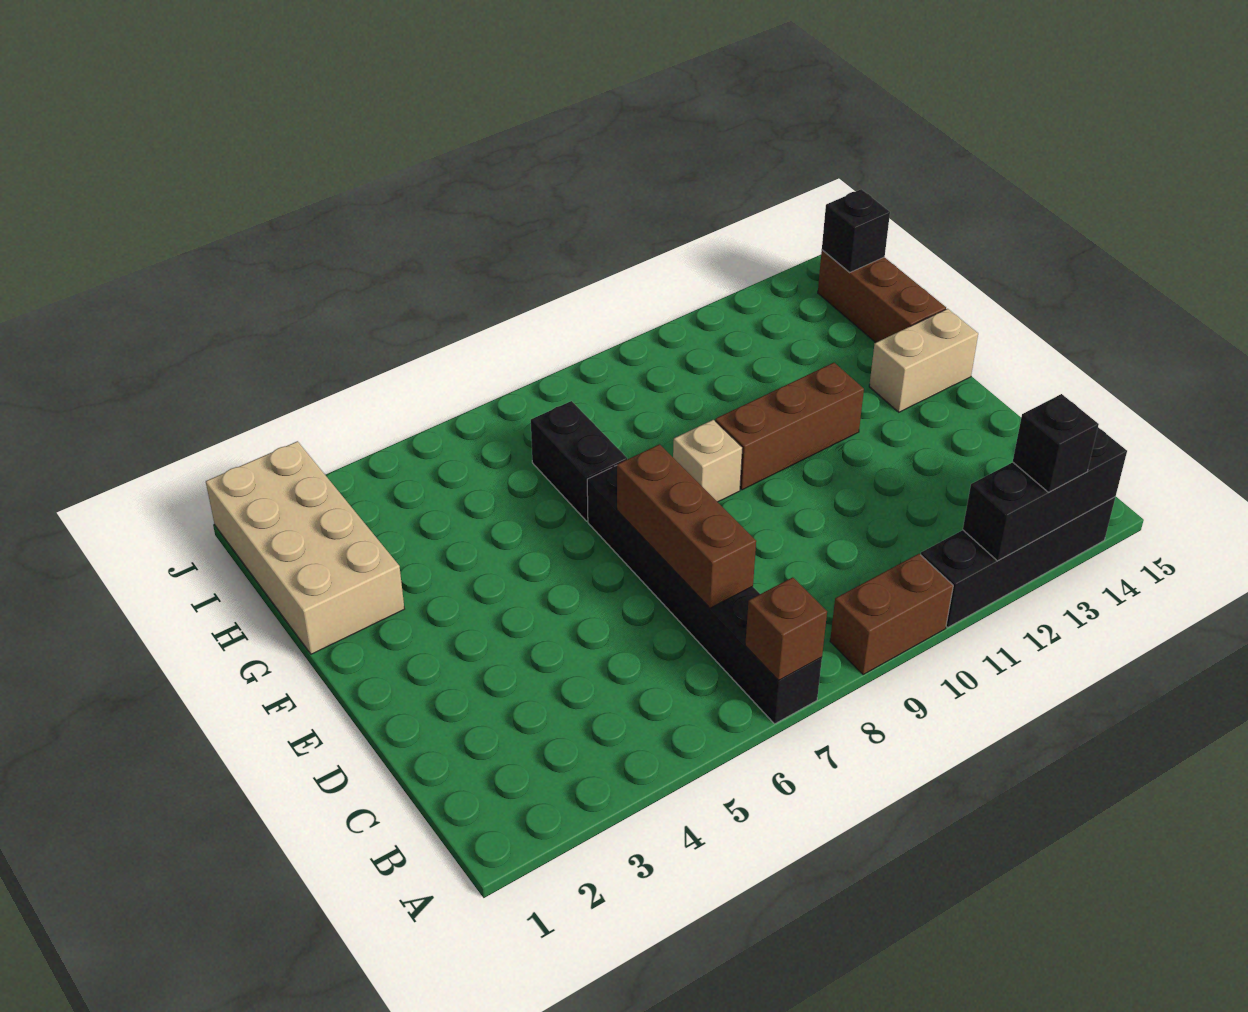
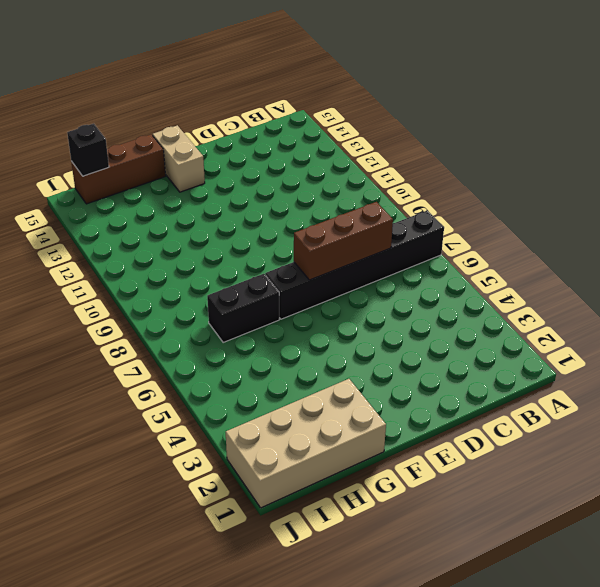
none -> brown brick A9:A10 level 1
none -> black brick A11:A14 level 1
none -> tan brick F9 level 1

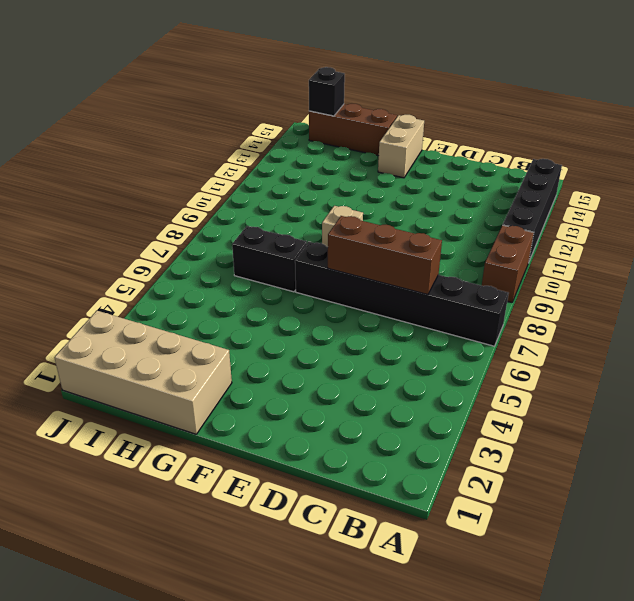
none -> brown brick F10:F12 level 1
none -> brown brick A7 level 2
none -> black brick A12:A14 level 2

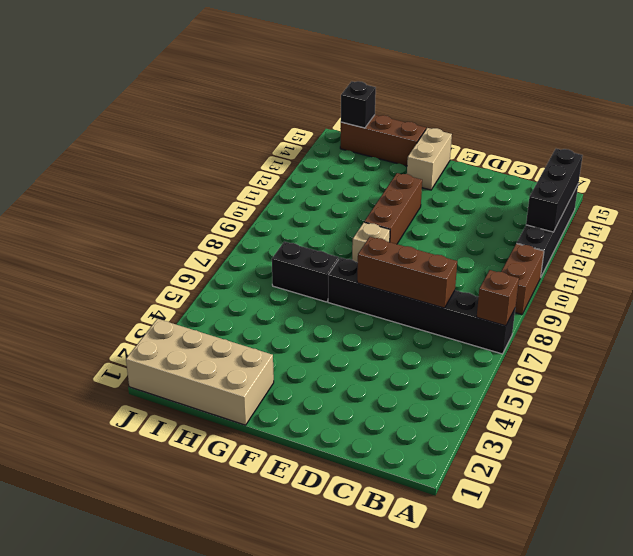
none -> black brick A13 level 3

